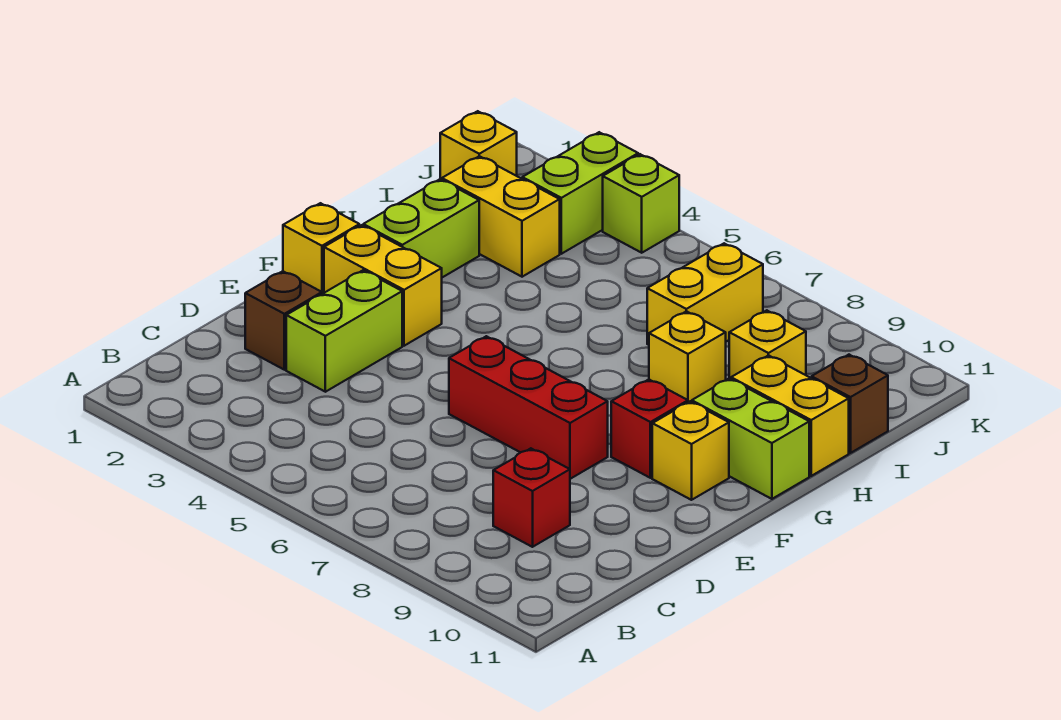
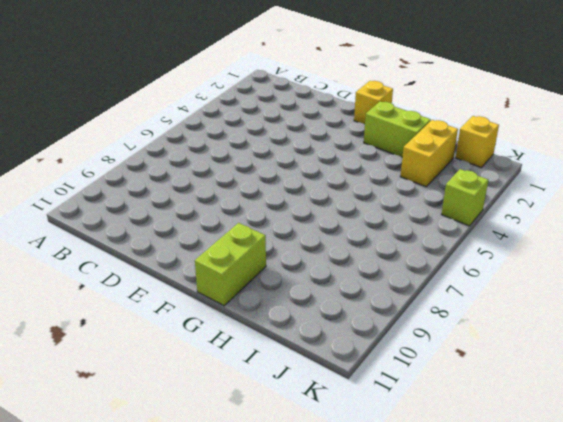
none -> red brick C9 level 1
none -> brown brick D2 level 1
none -> lime brick D3:E3 level 1

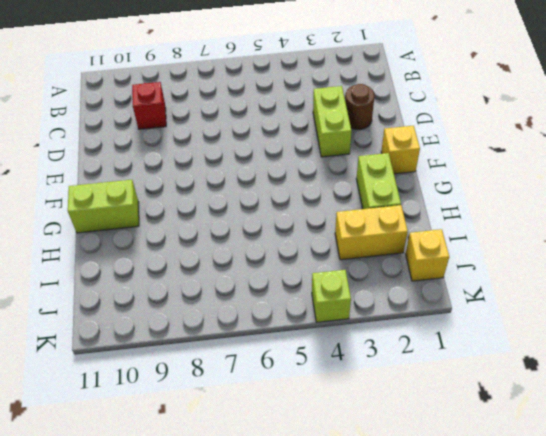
brown round brick D2 level 1 -> brown brick D2 level 1
none -> red brick E6:E8 level 1
none -> yellow brick F2:F3 level 1
none -> red brick F9 level 1

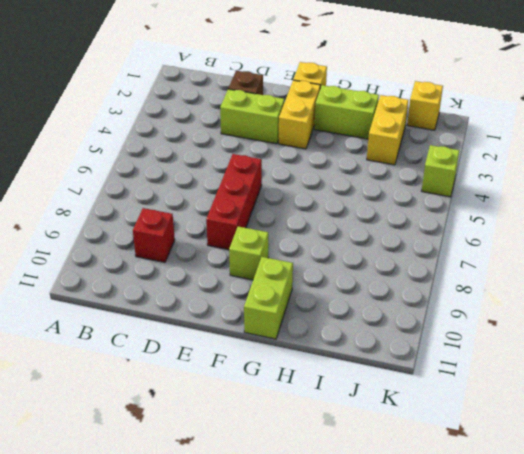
lime brick F9 level 1 -> red brick F9 level 1
none -> yellow brick F10 level 1
none -> yellow brick H8 level 1
none -> yellow brick H10:H11 level 1

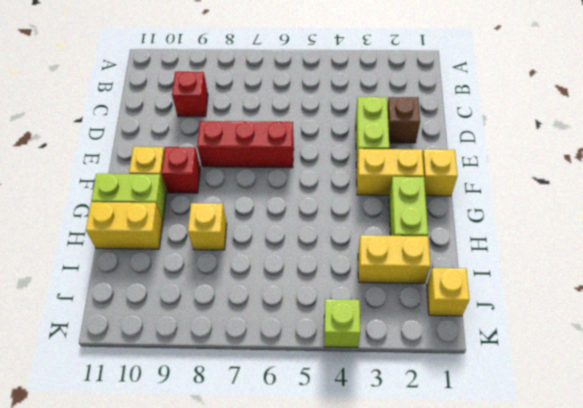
none -> yellow brick I7:J7 level 1
none -> yellow brick I9 level 1
none -> brown brick I11 level 1

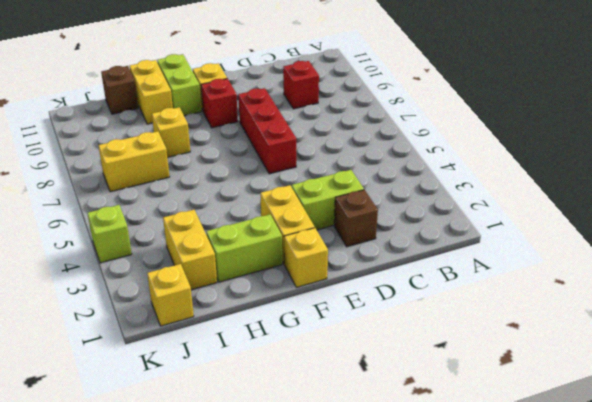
none -> yellow brick I9 level 1
none -> lime brick J3:K3 level 1

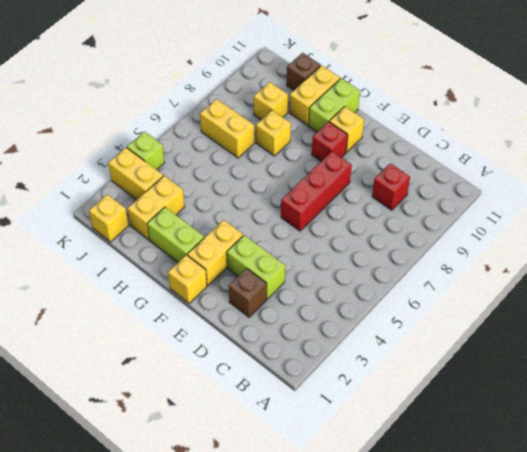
yellow brick J3:K3 level 1 -> lime brick J3:K3 level 1

